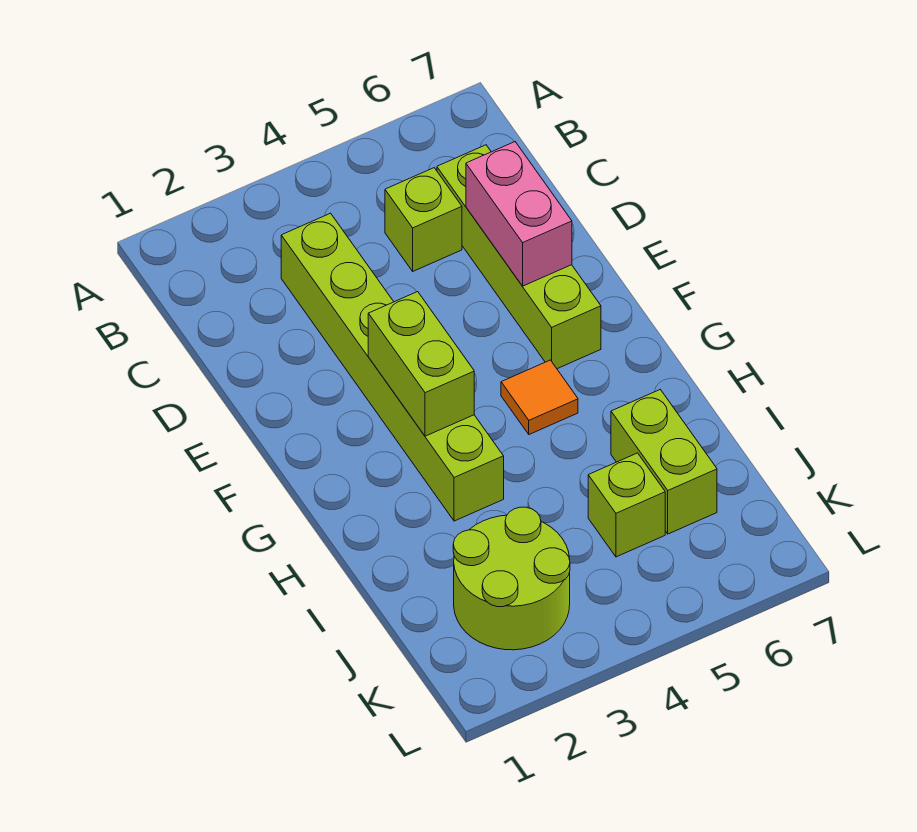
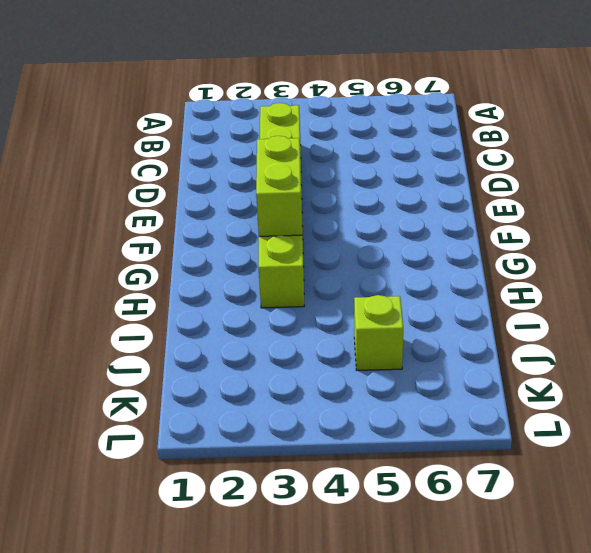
none -> lime brick C5 level 1
none -> lime brick C6:F6 level 1

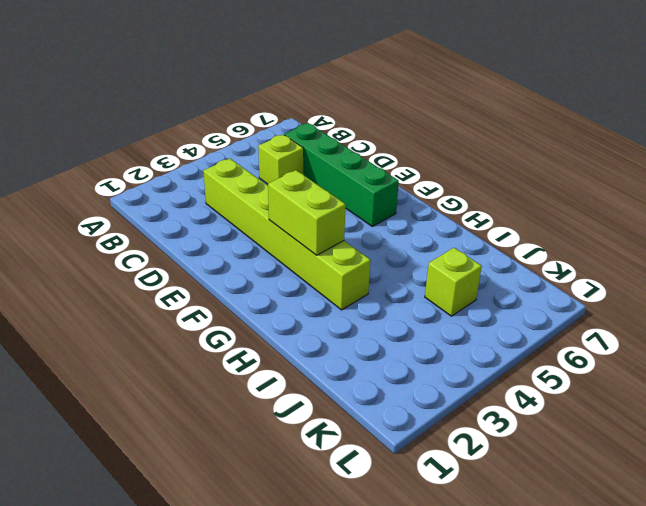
green brick C6:F6 level 1 -> lime brick C6:F6 level 1
none -> orange tile G5 level 1
none -> lime brick I6:J6 level 1

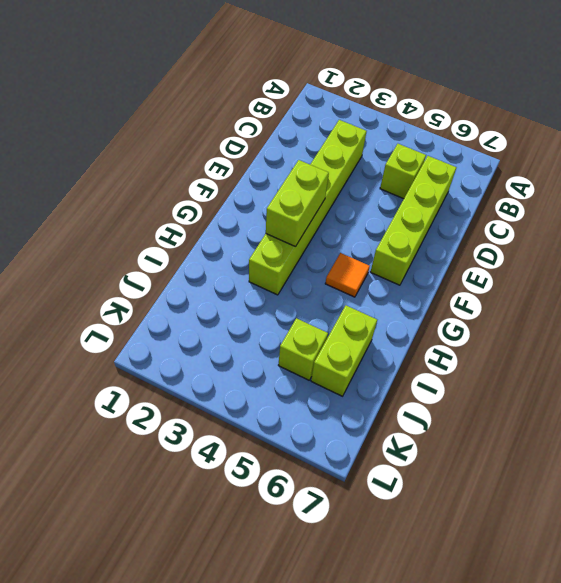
none -> lime round brick J2:K3 level 1
none -> pink brick D6:E6 level 2

